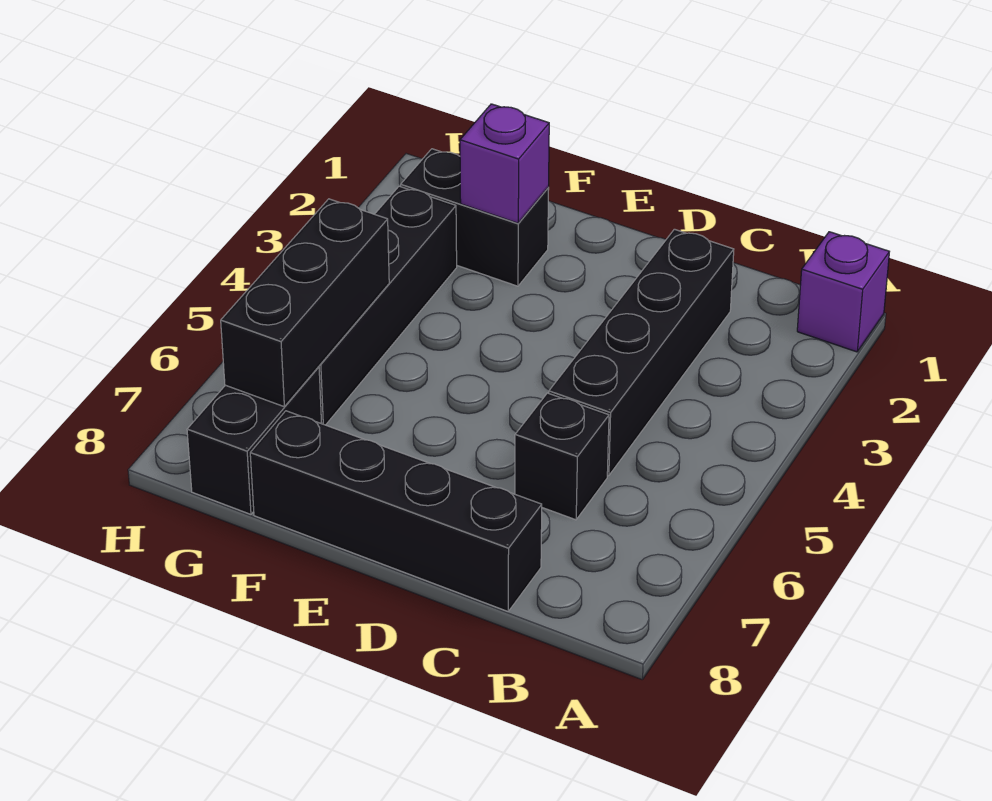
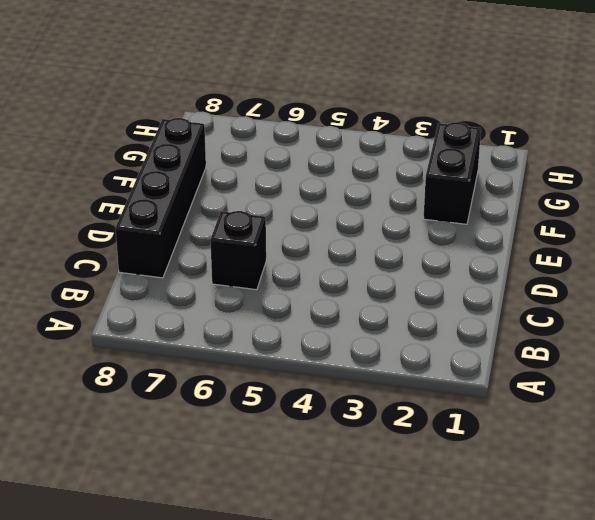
none -> purple brick A1 level 1
none -> black brick C2:C5 level 1

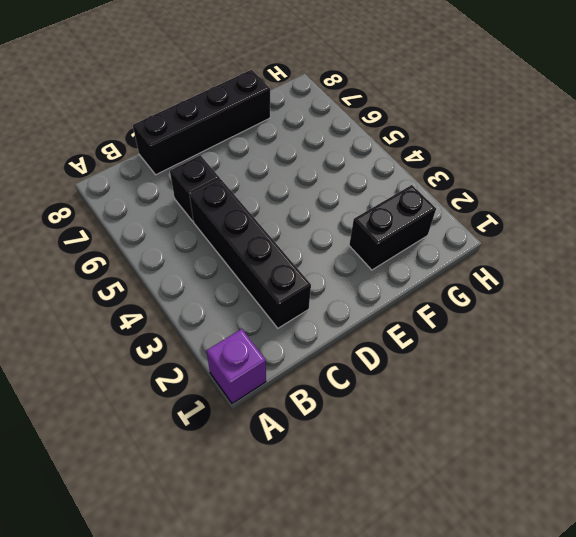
none -> black brick G3:G6 level 1
none -> black brick G7:G8 level 1

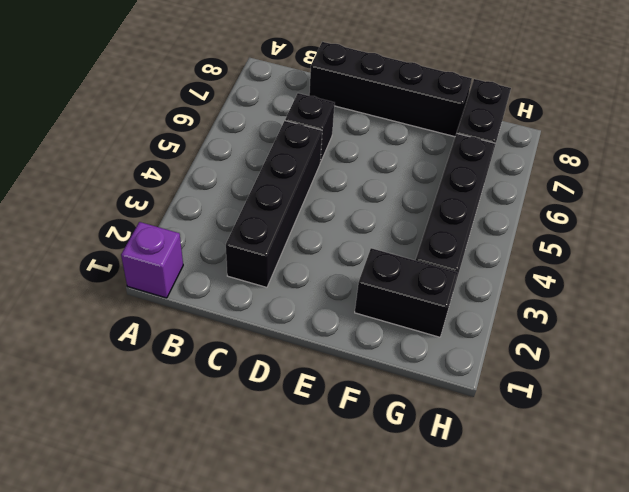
none -> purple brick F2 level 2
none -> black brick G5:G7 level 2

